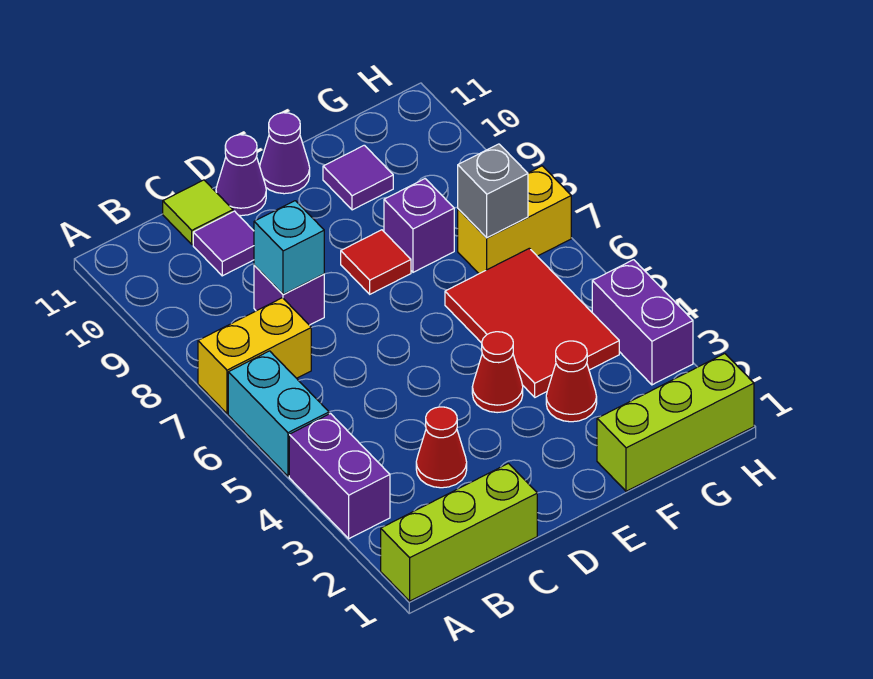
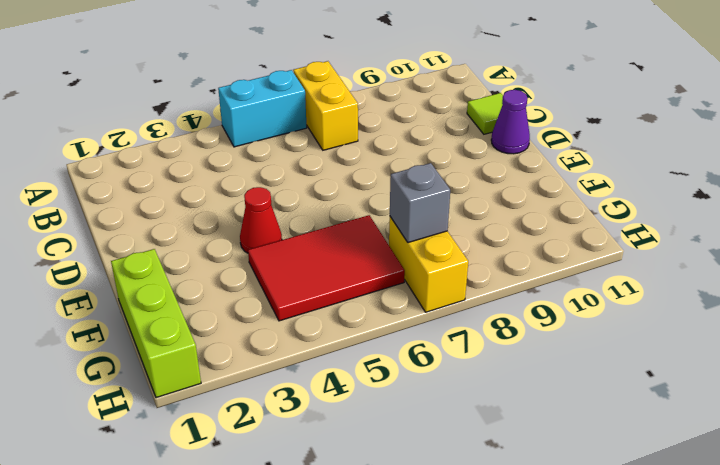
none -> lime brick A1:C1 level 1
none -> purple brick A3:A4 level 1
none -> red cone C3 level 1

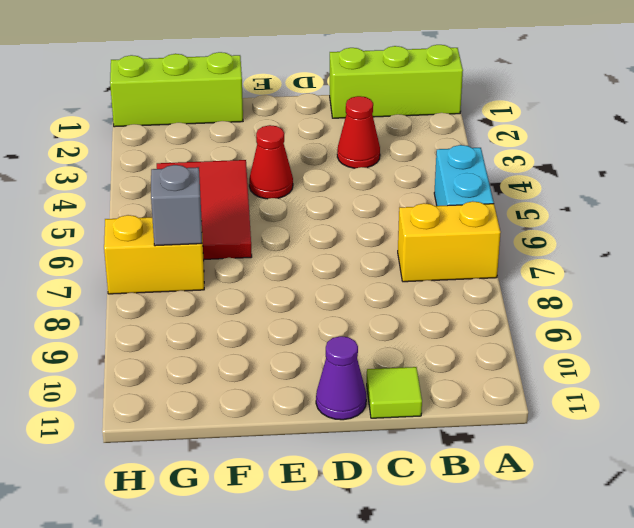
none -> purple brick A3:A4 level 1
none -> purple brick C8 level 1
none -> purple tile C10 level 1

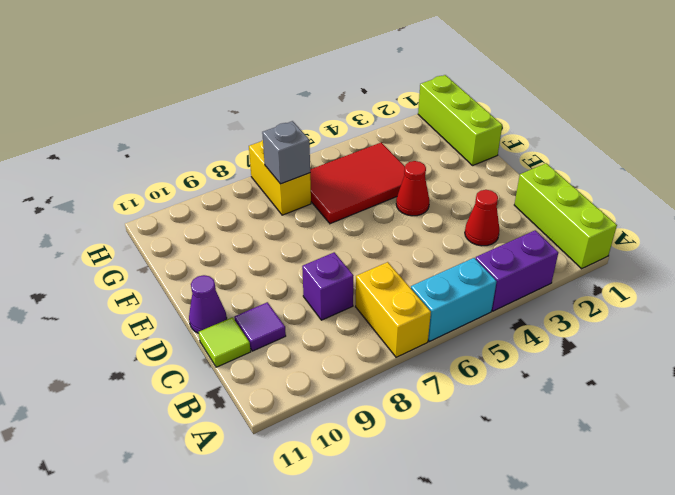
none -> red tile E8 level 1
none -> purple cone E11 level 1
none -> red cone F3 level 1

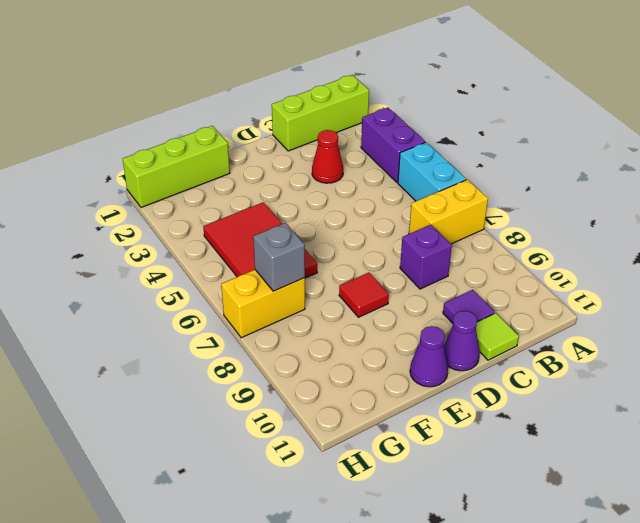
none -> red cone E4 level 1
none -> red cone F3 level 1
none -> purple brick F8 level 1

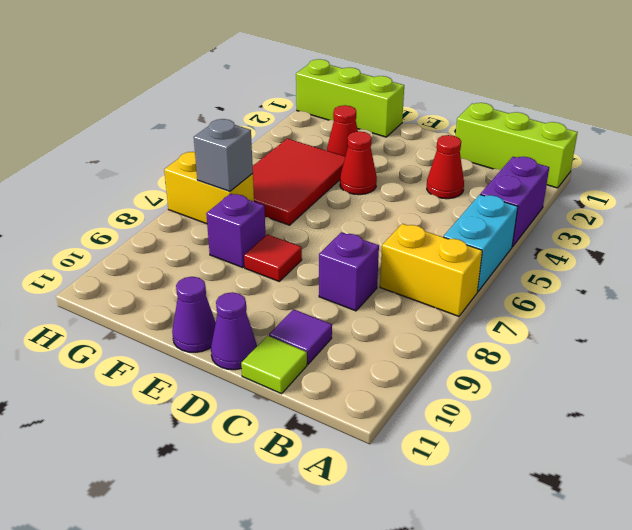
none -> purple tile F10 level 1
none -> purple brick H3:H4 level 1
none -> cyan brick C8 level 2

